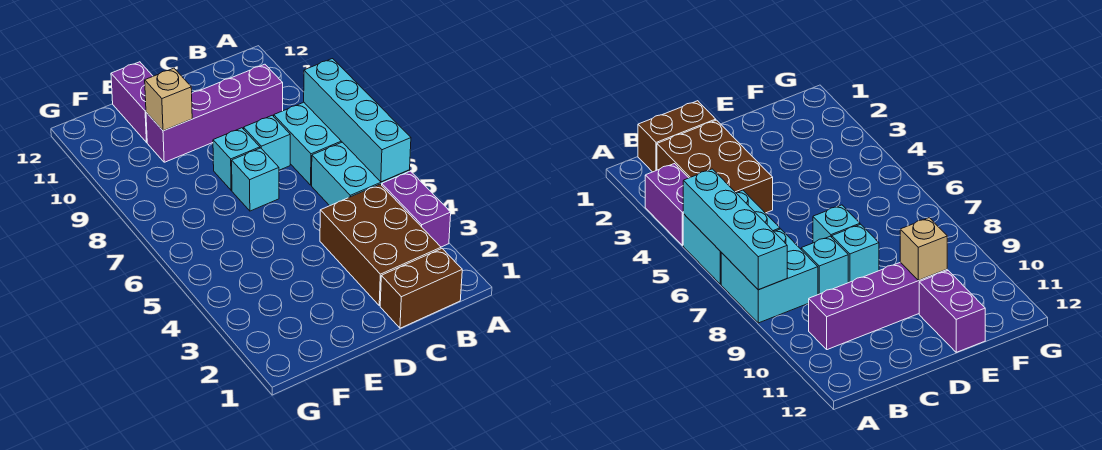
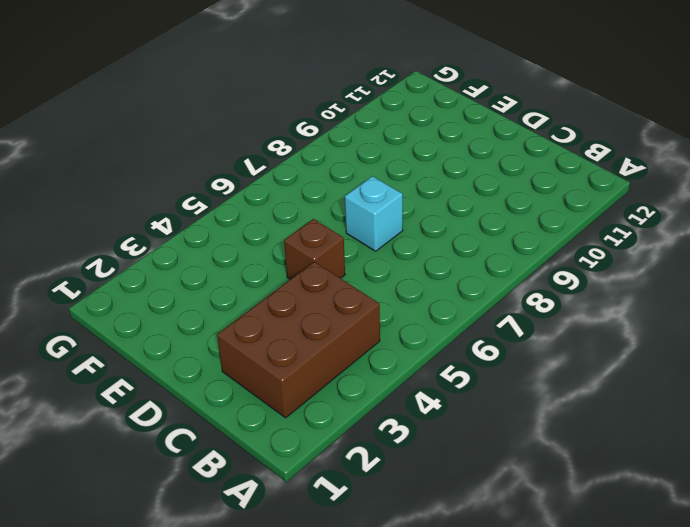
brown brick D5 level 1 -> none
none -> purple brick A3:A4 level 1
none -> cyan brick A5:B6 level 1
none -> cyan brick A7:B8 level 1

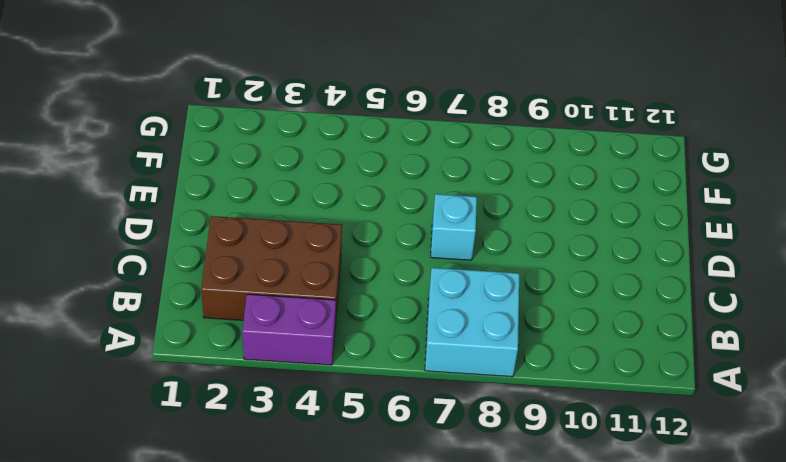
none -> cyan brick A5:B6 level 1
none -> brown brick B1:C1 level 1
none -> purple brick B10:E10 level 1

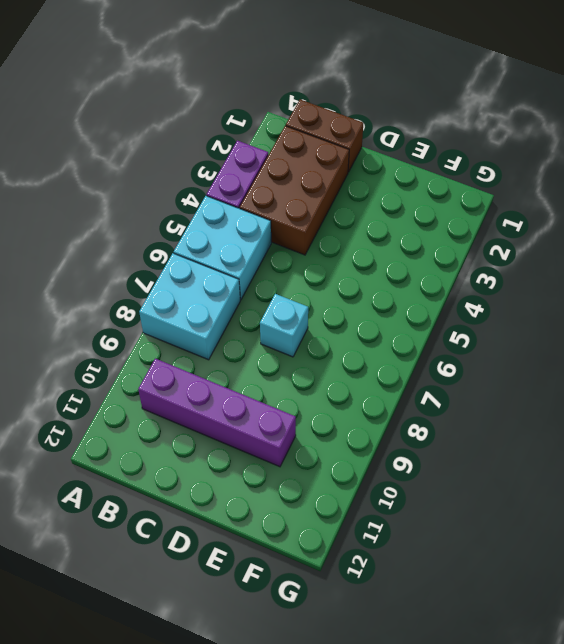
none -> cyan brick C8 level 1
none -> cyan brick D8 level 1
none -> purple brick E11:E12 level 1

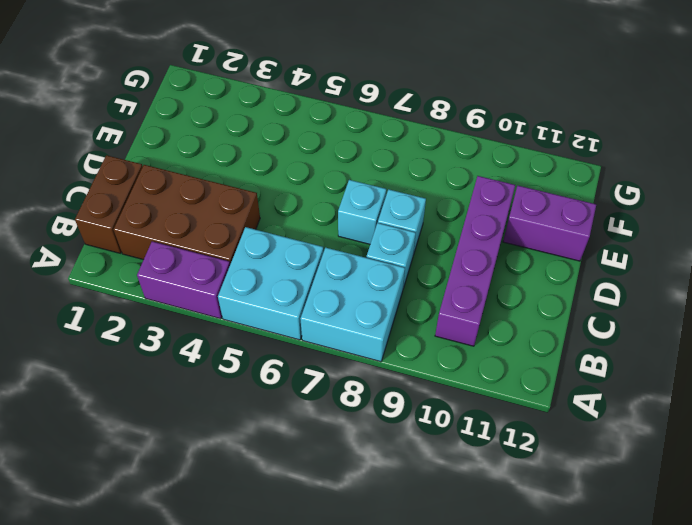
none -> cyan brick A5:A8 level 2
none -> tan brick E10 level 2

